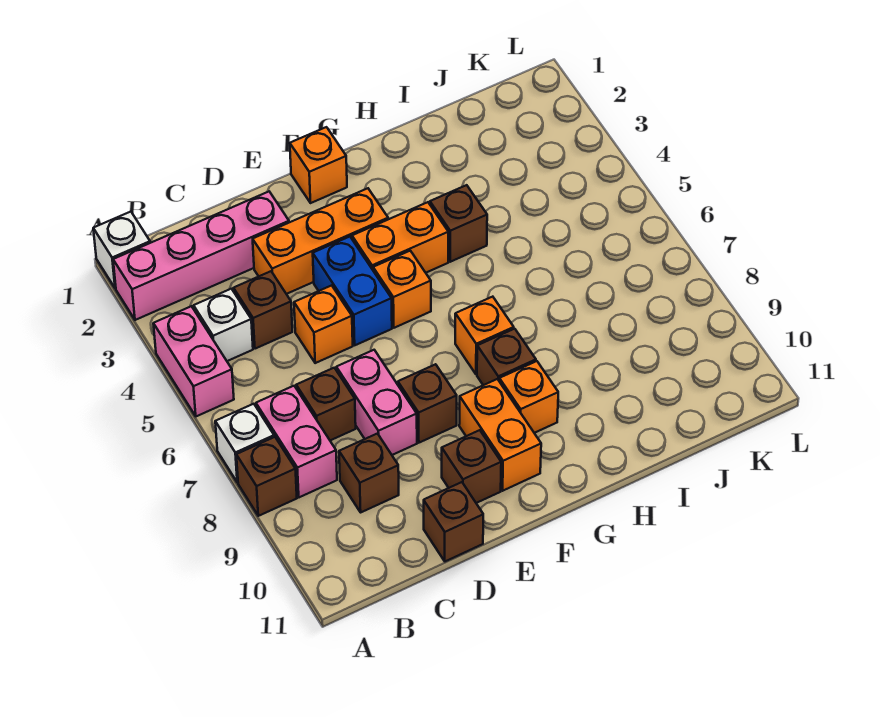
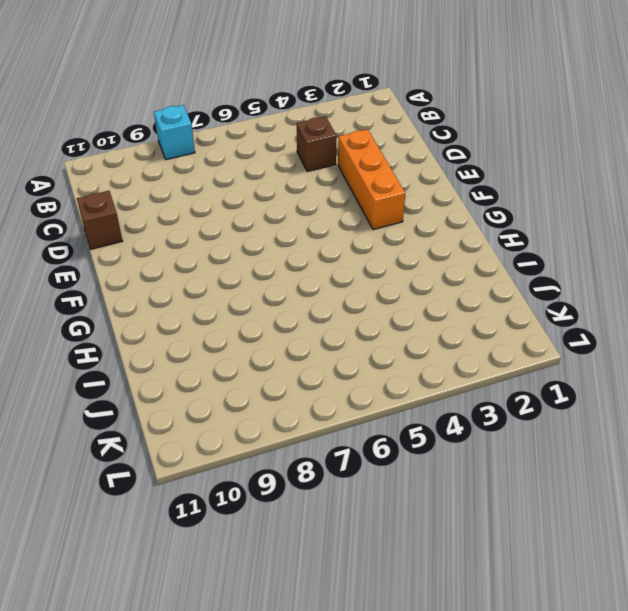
cyan brick A8 level 1 -> brown brick A8 level 1
none -> white brick A1 level 1
none -> pink brick A2:D2 level 1
none -> pink brick A4:A5 level 1

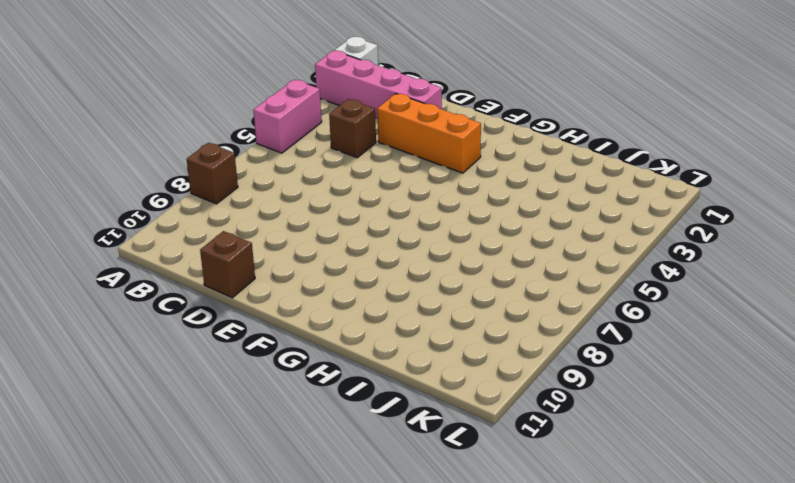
none -> white brick A7 level 1
none -> white brick B4 level 1
none -> pink brick B7:B8 level 1

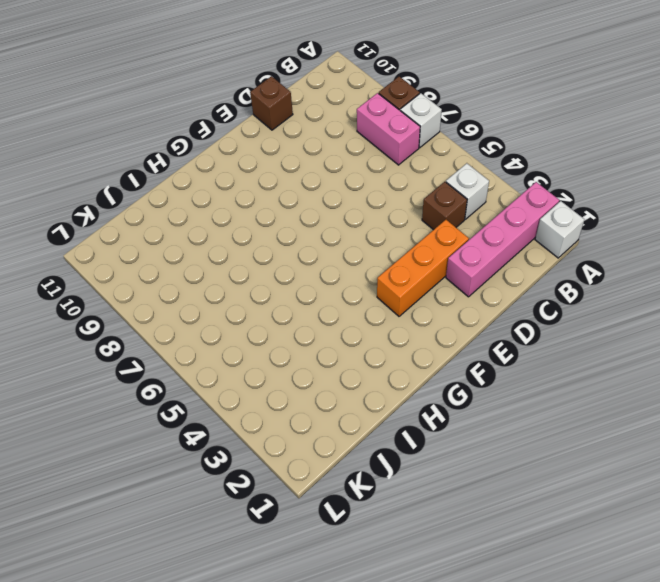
none -> pink brick A4:A5 level 1
none -> brown brick C7 level 1
none -> brown brick C9 level 1

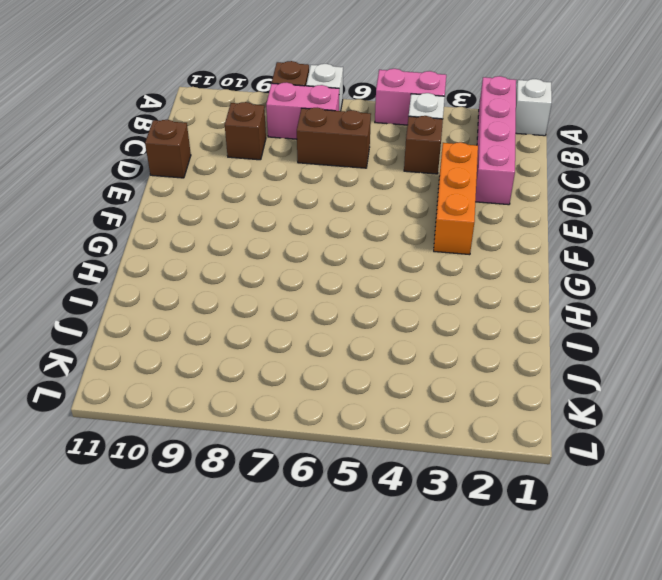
brown brick C6:C7 level 1 -> brown brick C7 level 1
none -> orange brick D5 level 1
none -> pink brick D7:D8 level 1
none -> blue brick E4:E5 level 1

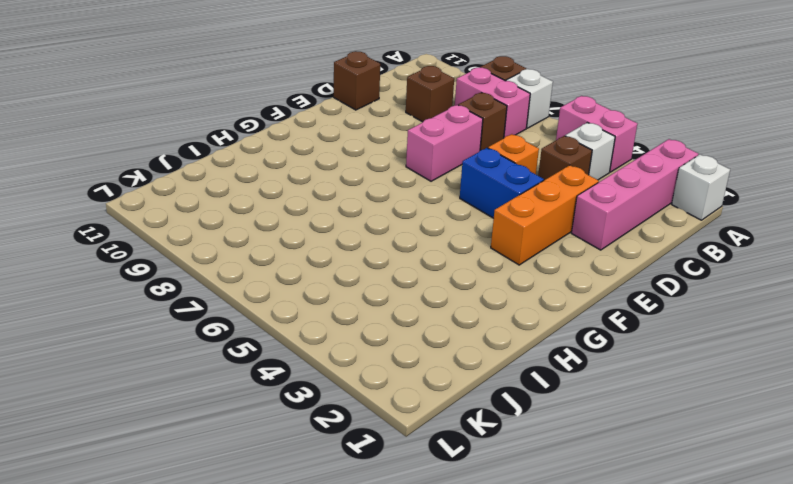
pink brick D7:E7 level 1 -> pink brick D7:D8 level 1
none -> brown brick E8 level 1
none -> brown brick E10 level 1
none -> orange brick F1 level 1

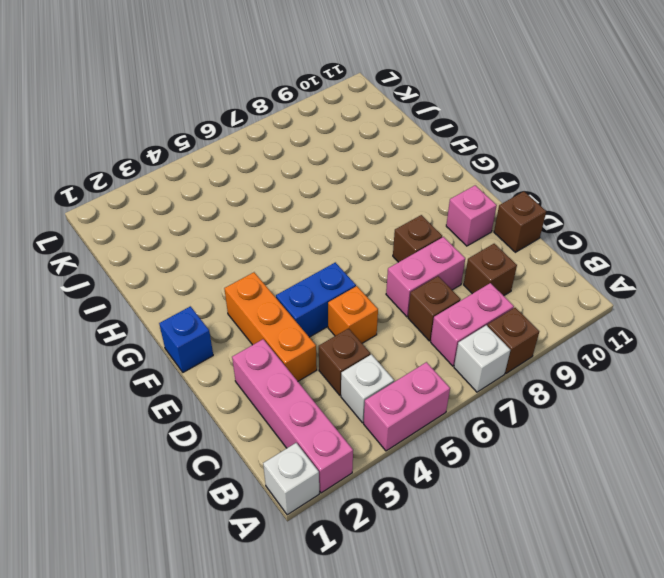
pink brick E10 level 1 -> brown brick E10 level 1
blue brick F1 level 1 -> orange brick F1 level 1
none -> orange brick F4:G4 level 1
none -> orange brick F5 level 1
none -> orange brick F9:F10 level 1

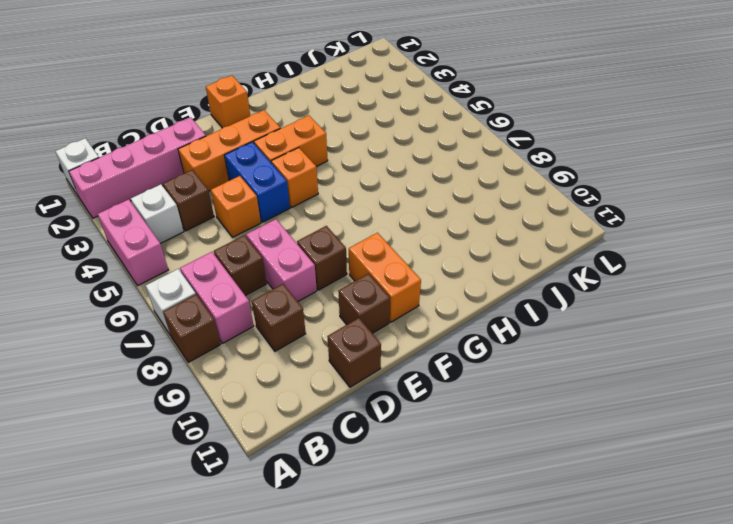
none -> orange brick G7 level 1
none -> brown brick G8 level 1
none -> orange brick G9 level 1

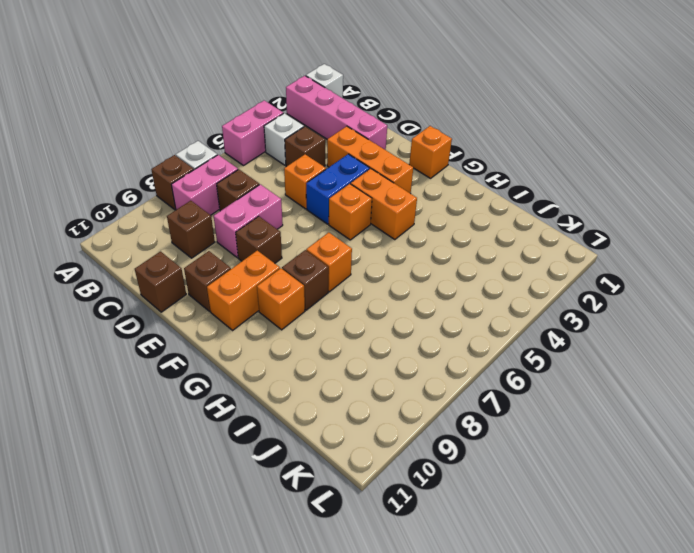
none -> brown brick H4 level 1

